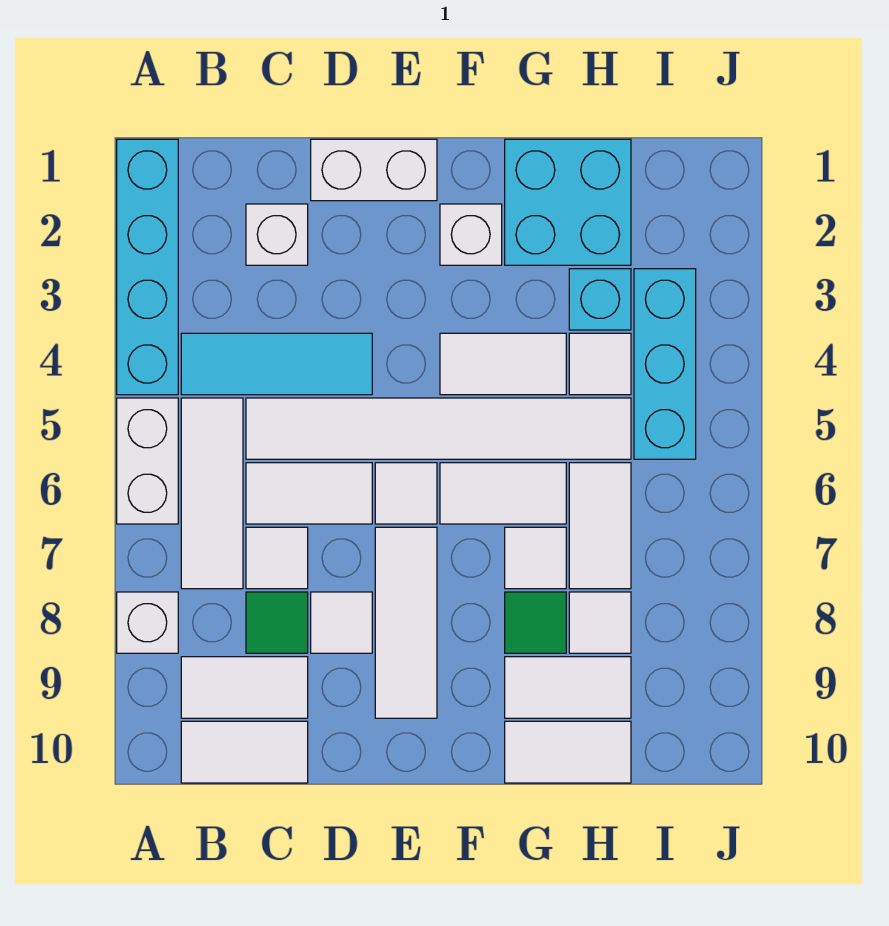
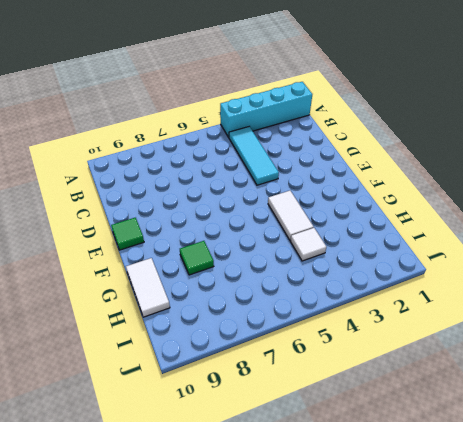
green tile E10 level 1 -> green tile C8 level 1
none -> white brick A5:A6 level 1
none -> white brick A8 level 1
none -> white tile B5:B7 level 1

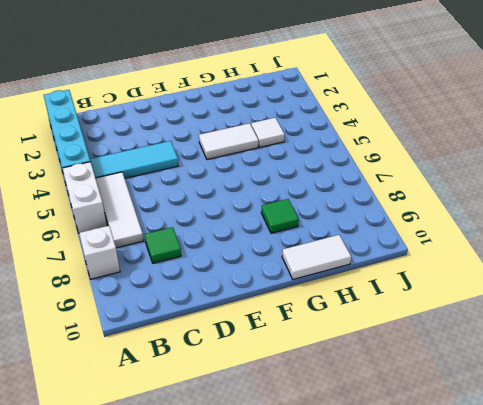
none -> white tile B9:C9 level 1
none -> white tile B10:C10 level 1
none -> white brick C2 level 1

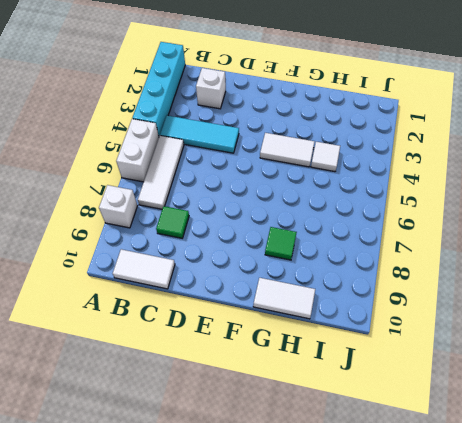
none -> white tile B9:C9 level 1
none -> white tile C5:H5 level 1
none -> white tile C6:D6 level 1

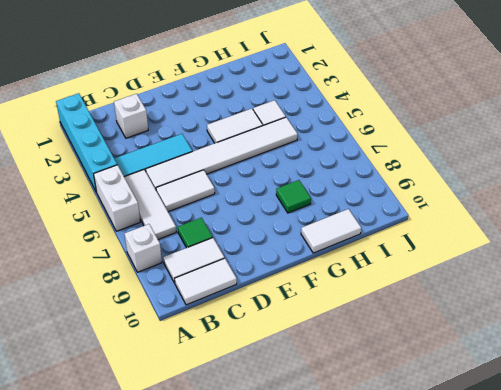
none -> white tile C7 level 1
none -> white brick D1:E1 level 1
none -> white tile D8 level 1

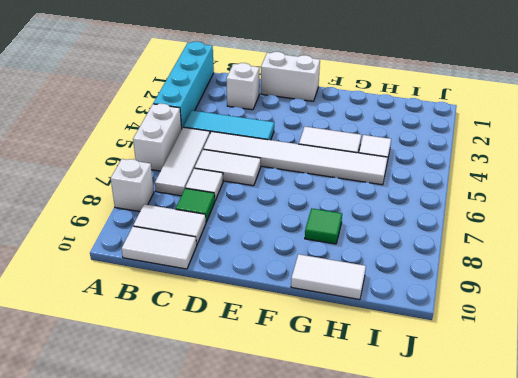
none -> white tile D8 level 1
none -> white tile E6 level 1
none -> white tile E7:E9 level 1

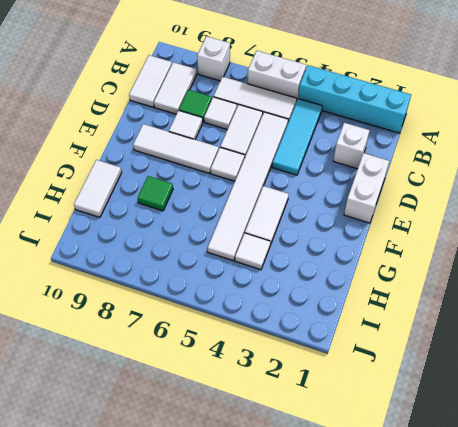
none -> white brick F2 level 1
none -> white tile F6:G6 level 1
none -> cyan brick G1:H2 level 1

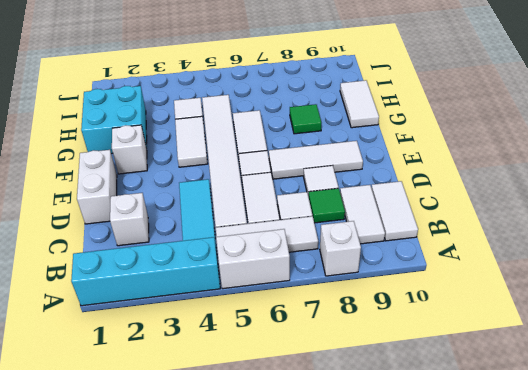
none -> white tile G7 level 1
none -> white tile G9:H9 level 1
none -> cyan brick H3 level 1

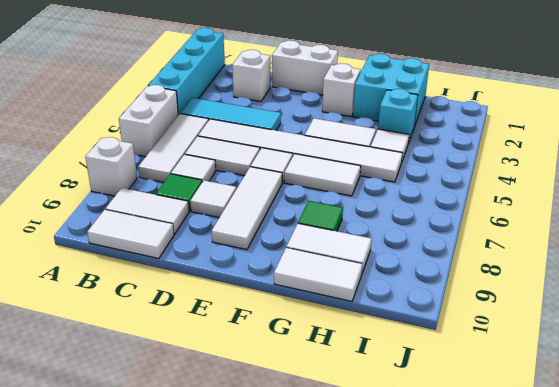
none -> white tile G7 level 1
none -> white tile H6:H7 level 1
none -> white tile H8 level 1

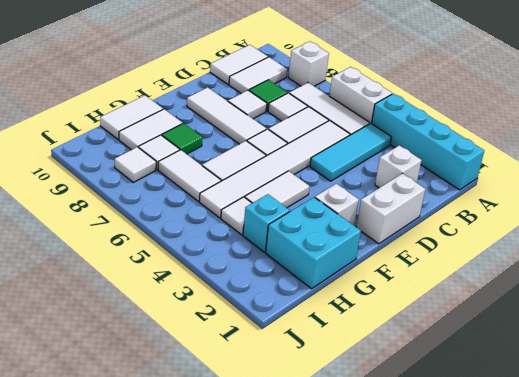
white tile I8 level 1 -> white tile G7 level 1
none -> cyan brick I3:I5 level 1

